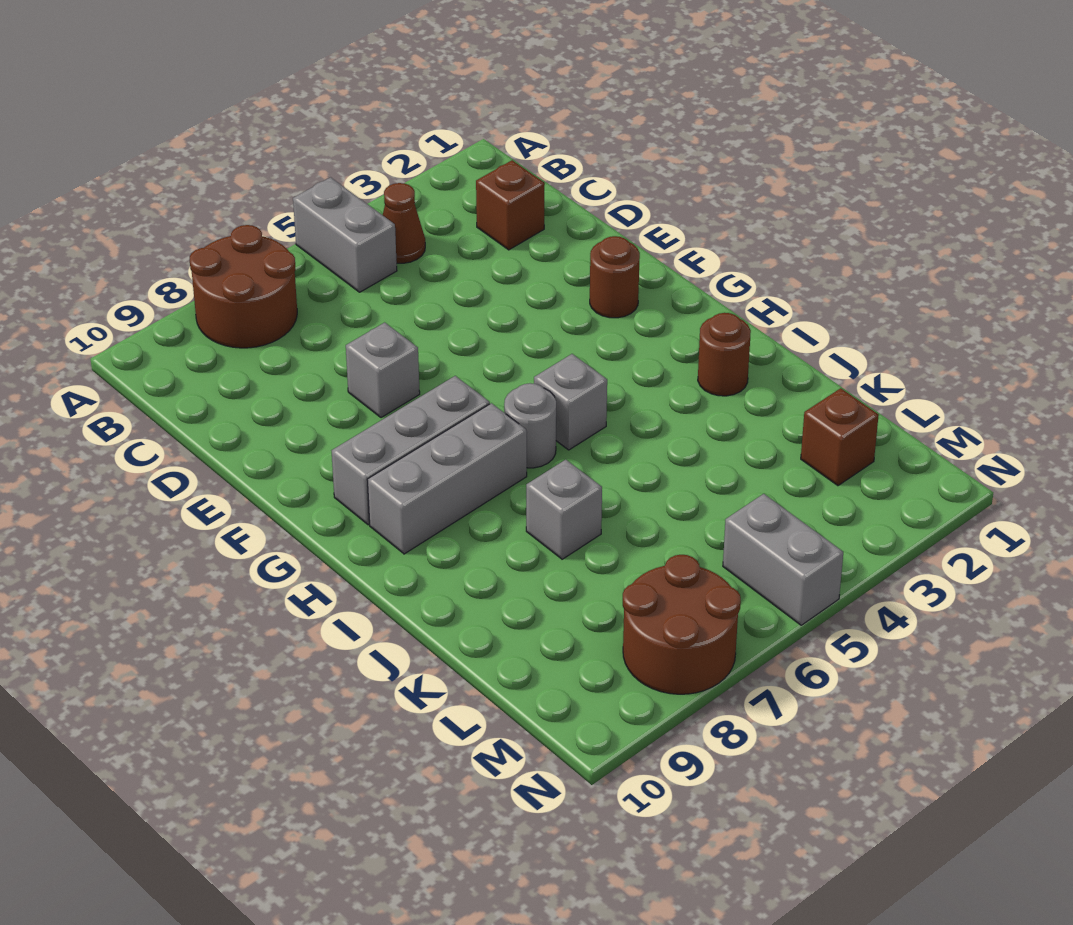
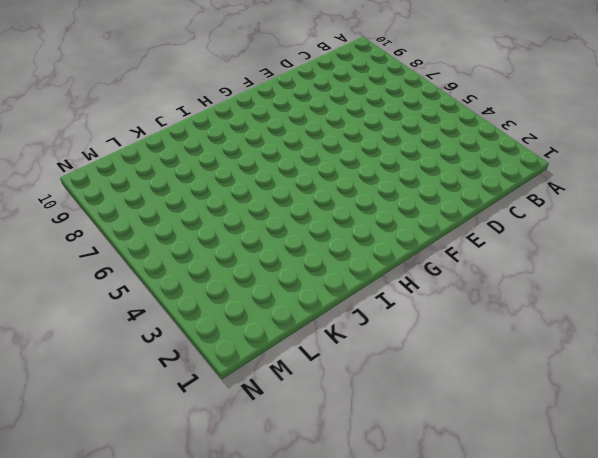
none -> grey brick A5:B5 level 1
none -> brown round brick A7:B8 level 1
none -> brown cone B4 level 1

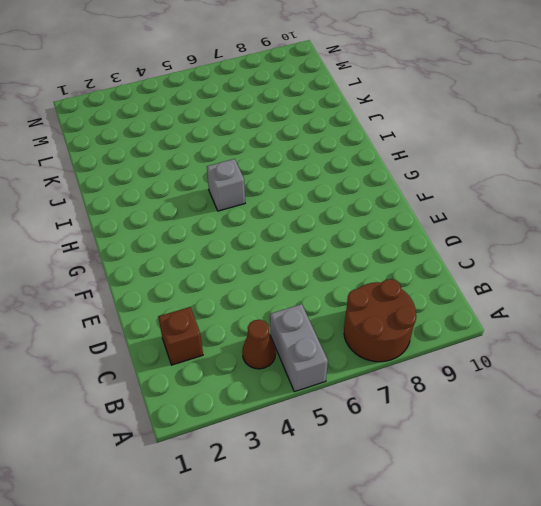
none -> grey brick E7 level 1
none -> brown round brick F2 level 1
none -> grey brick G7:G9 level 1

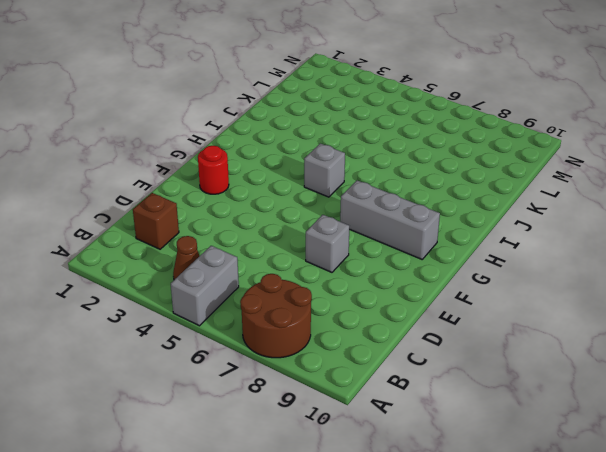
red round brick F2 level 1 -> brown round brick F2 level 1
none -> grey round brick H6 level 1
none -> grey brick H7:H9 level 1
none -> brown round brick I2 level 1

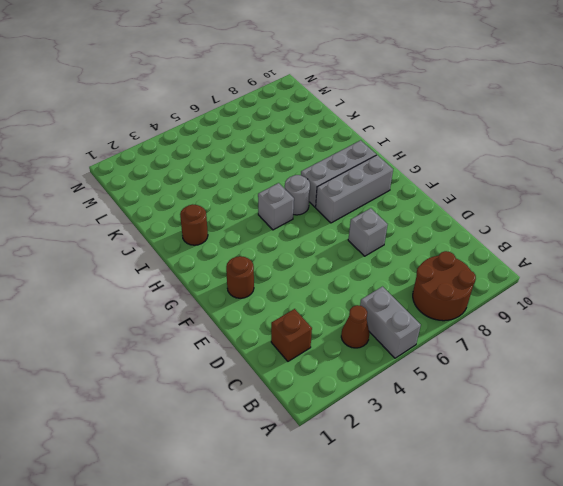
none -> grey brick J7 level 1
none -> brown brick L2 level 1
none -> grey brick M5:N5 level 1

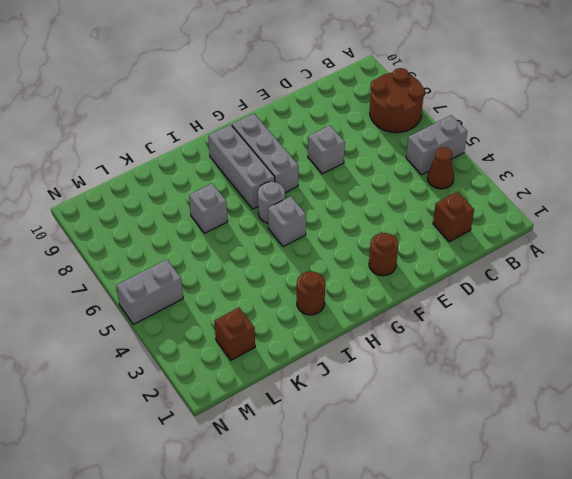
none -> brown round brick M7:N8 level 1

